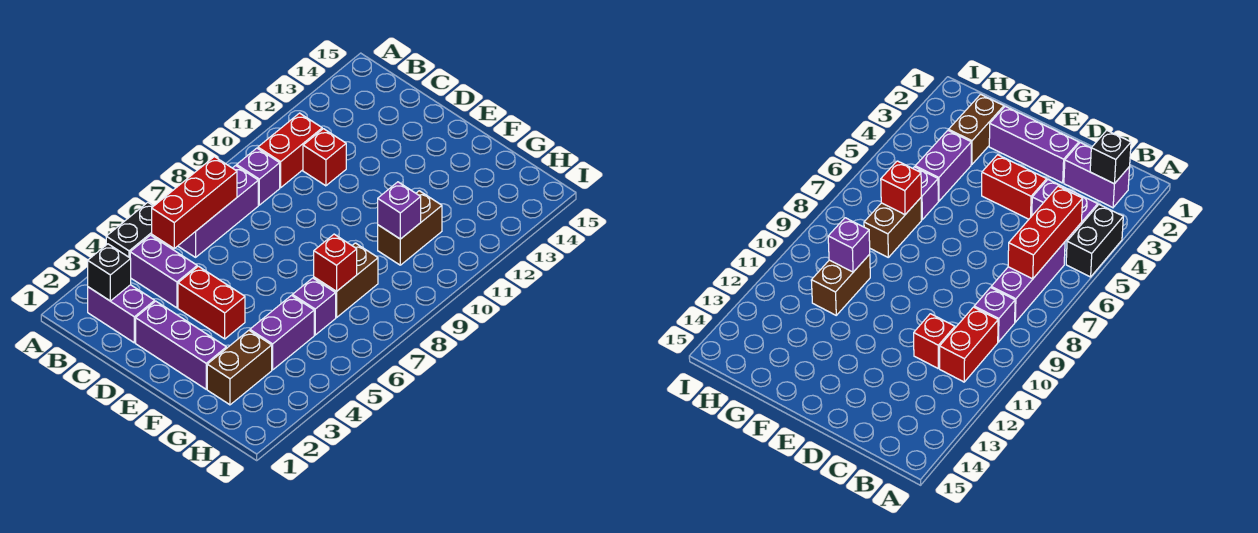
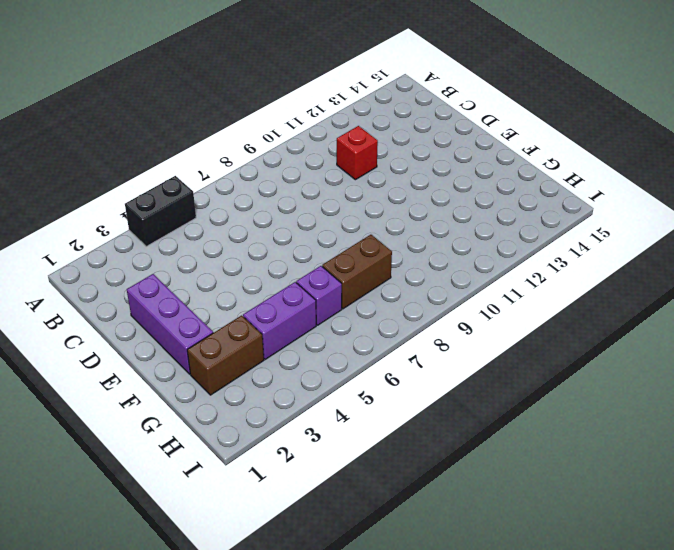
none -> purple brick B2:C2 level 1
none -> purple brick B4:C4 level 1
none -> purple brick B6:B8 level 1

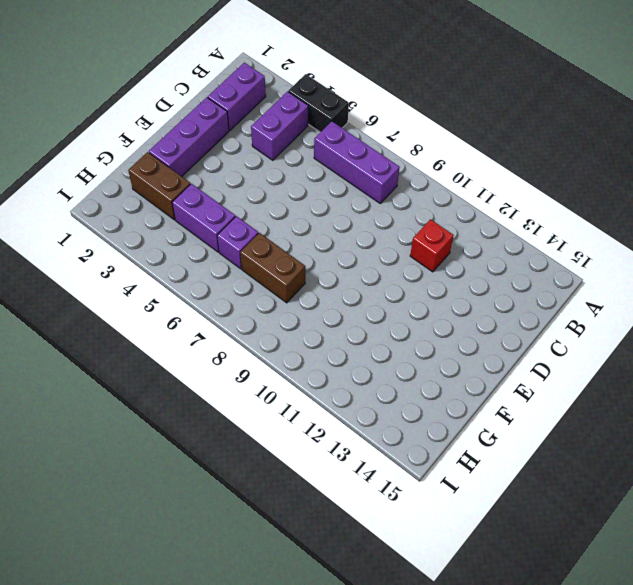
none -> purple brick B9 level 1
none -> red brick B10:B11 level 1
none -> red brick D4:E4 level 1

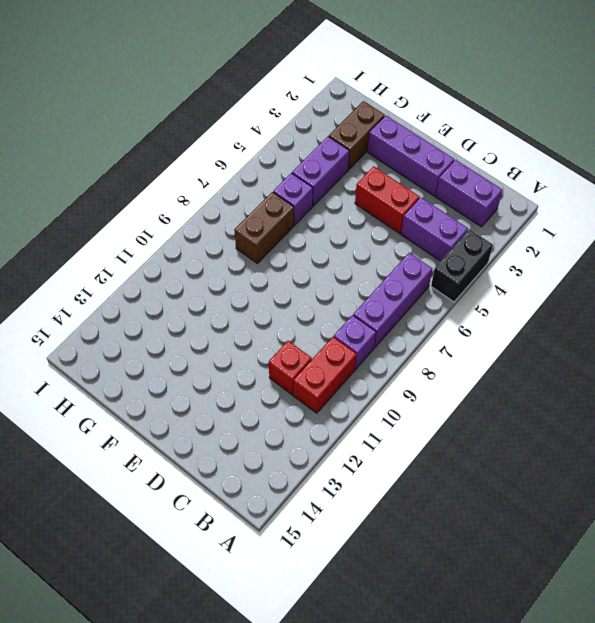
none -> brown brick G10:G11 level 1
none -> black brick B2 level 2
none -> red brick B5:B7 level 2

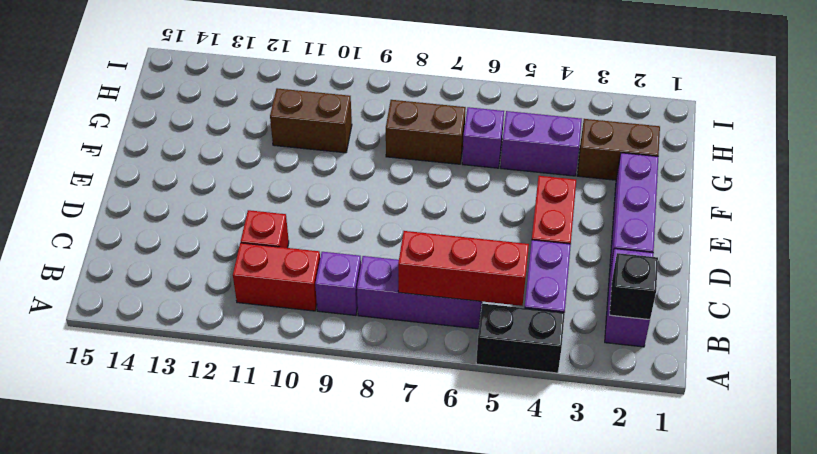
none -> red brick G7 level 2
none -> purple brick G10 level 2

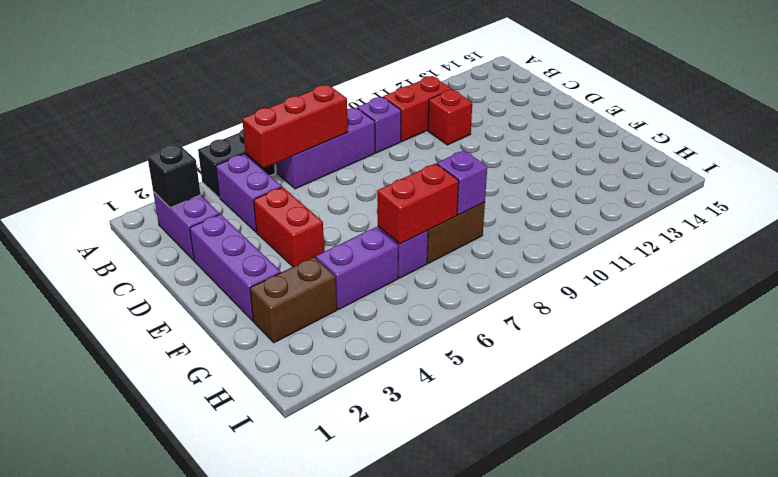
red brick G6:G7 level 2 -> red brick G7 level 2
purple brick G8 level 2 -> purple brick G10 level 2
none -> brown brick G10:G11 level 1

